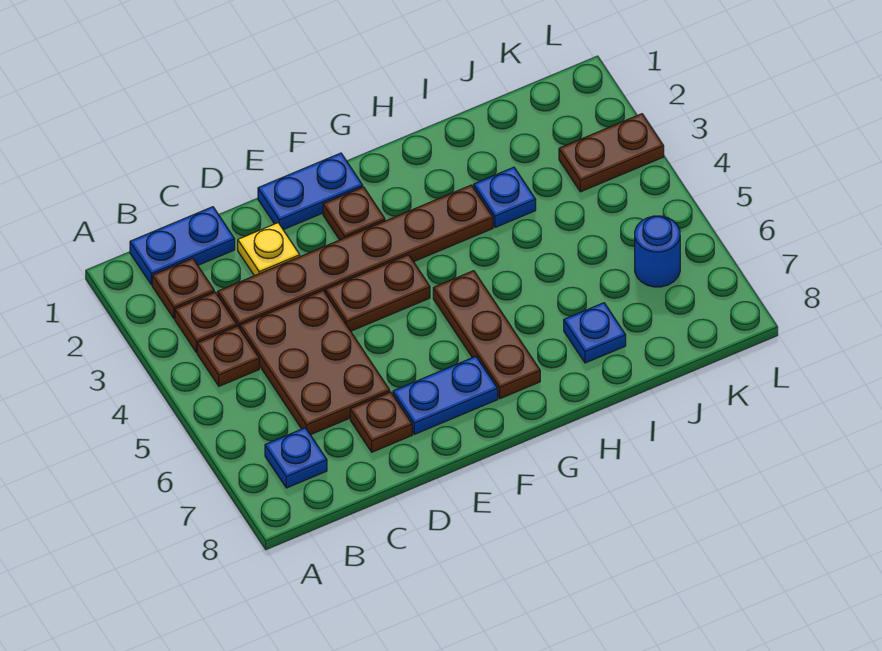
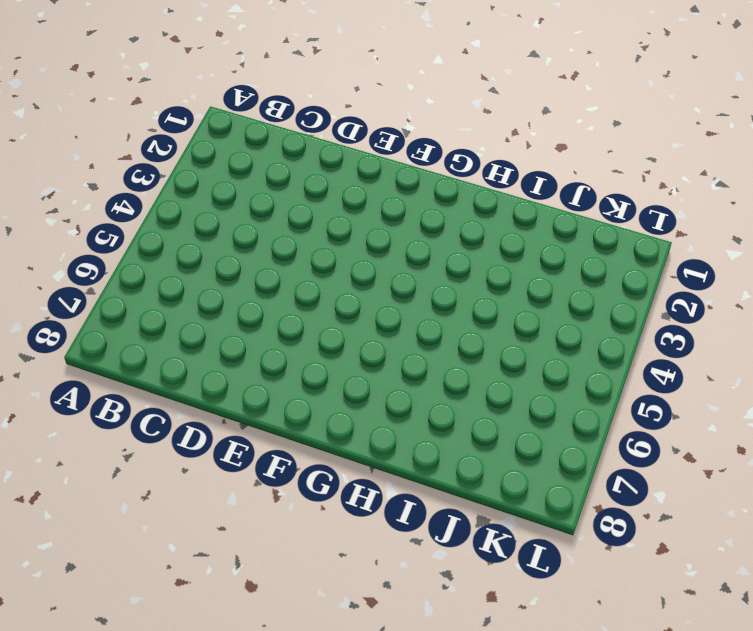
none -> blue plate B1:C1 level 1
none -> brown plate B2 level 1
none -> brown plate B3 level 1

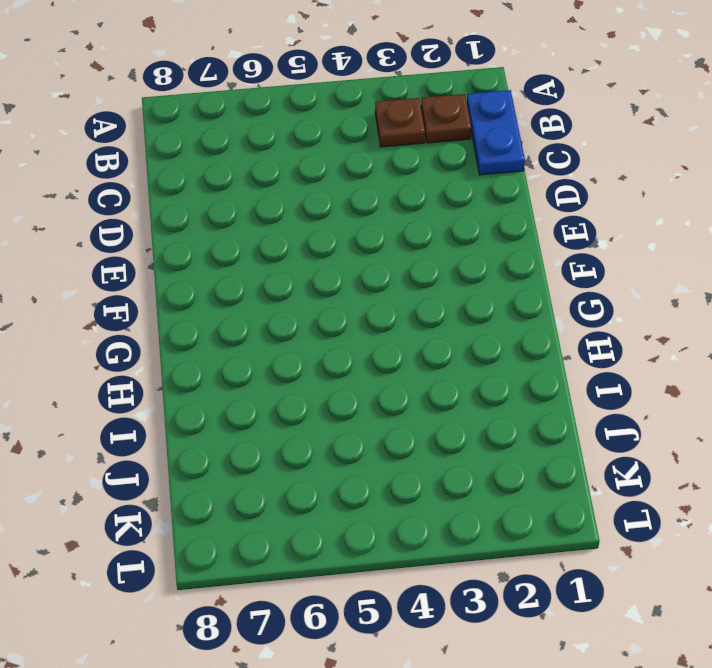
none -> brown plate B4 level 1
none -> blue plate B7 level 1
none -> brown plate C3:H3 level 1

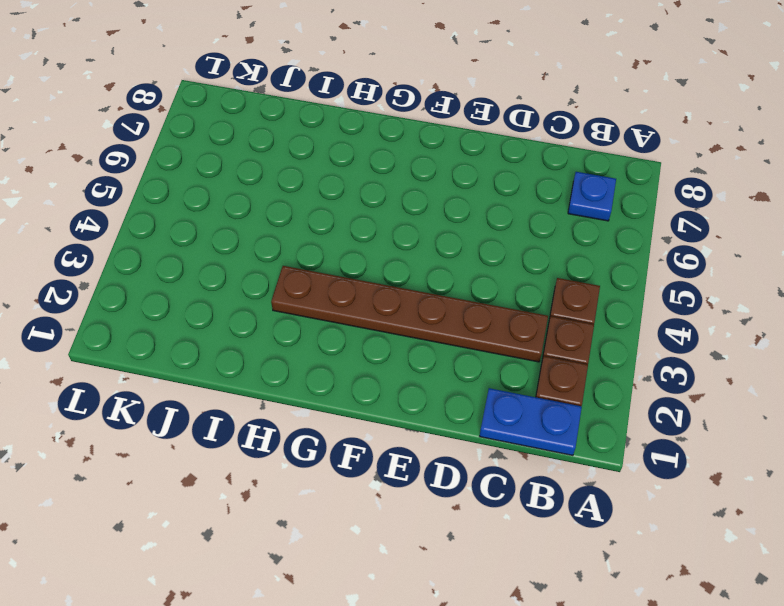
none -> brown plate C4:D6 level 1
none -> yellow plate D2 level 1
none -> brown plate D7 level 1

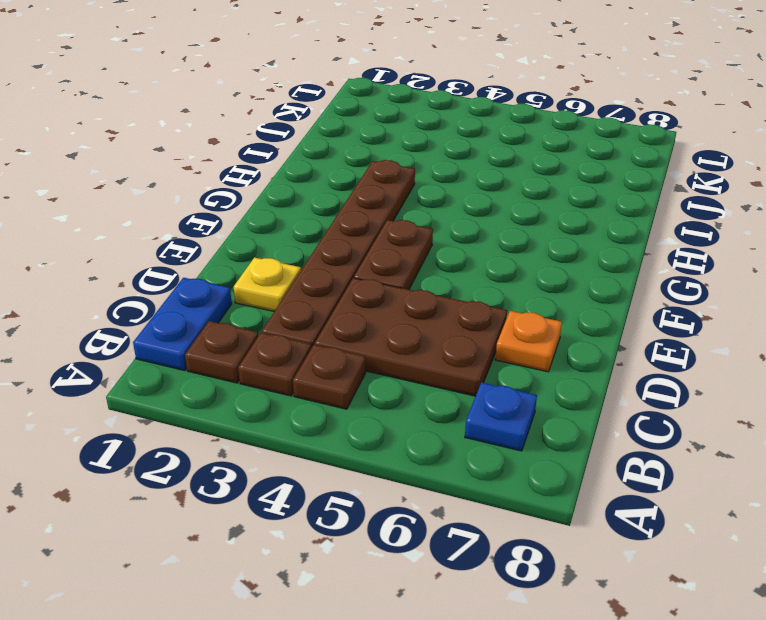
orange plate D7 level 1 -> brown plate D7 level 1
none -> blue plate E1:F1 level 1
none -> blue plate E7:F7 level 1
none -> brown plate F2 level 1

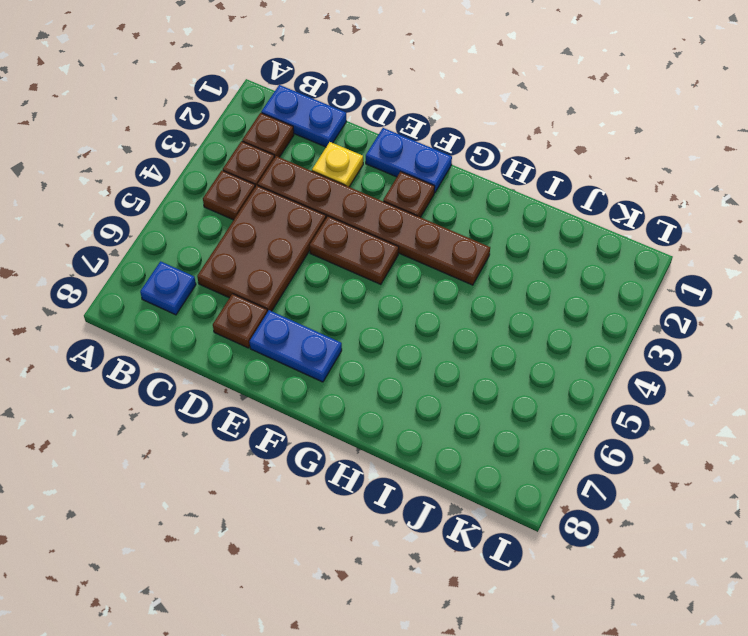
none -> brown plate G5:G7 level 1
none -> blue plate I3 level 1
none -> blue plate I7 level 1

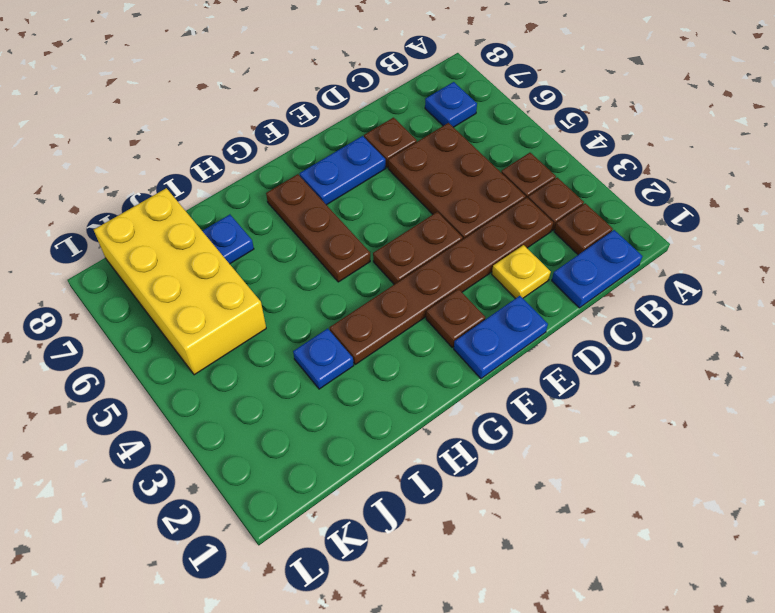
yellow brick J5:K8 level 1 -> blue round brick K6 level 1
none -> brown plate K3:L3 level 1

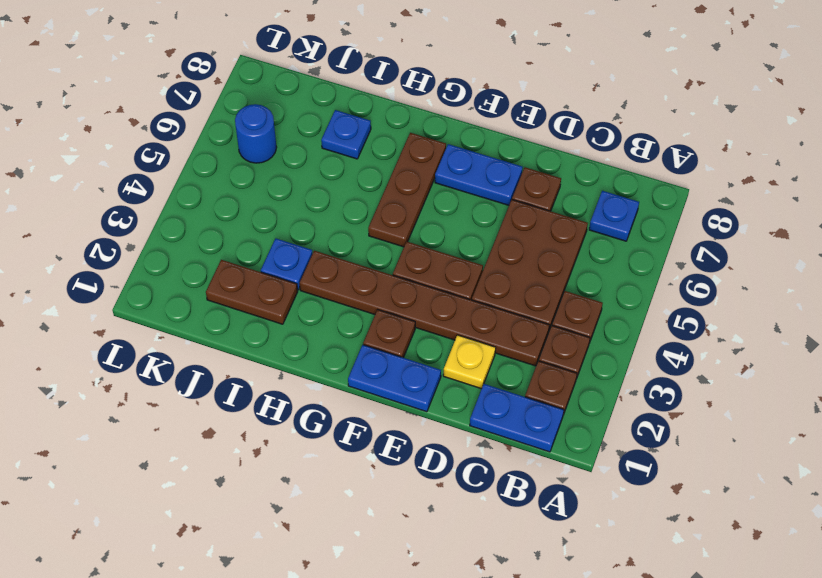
brown plate I2:J2 level 1 -> brown plate K3:L3 level 1

